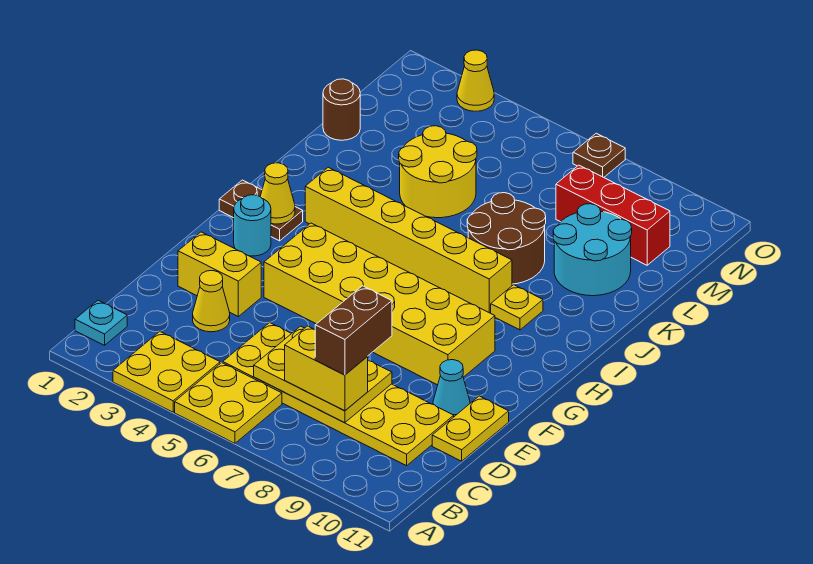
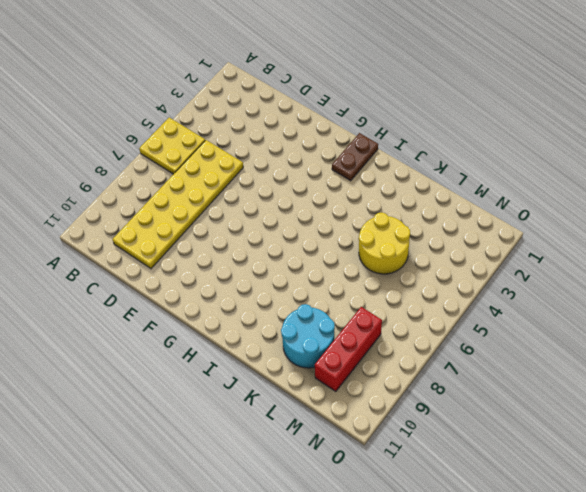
none -> yellow plate A3:B4 level 1
none -> cyan plate B1 level 1
none -> yellow cone D3 level 1

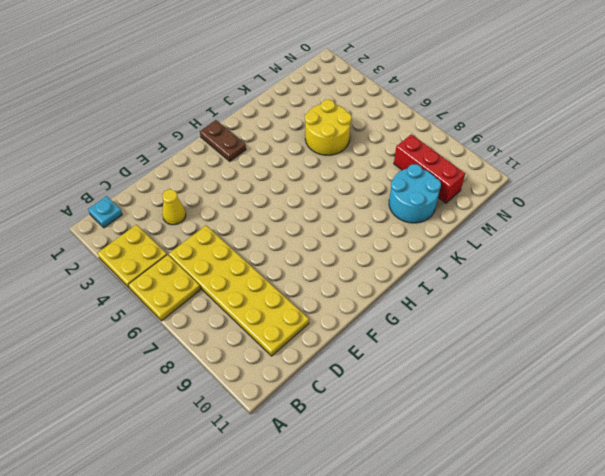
none -> yellow plate D11:E11 level 1
none -> yellow brick E2:E3 level 1
none -> cyan cone E10 level 1

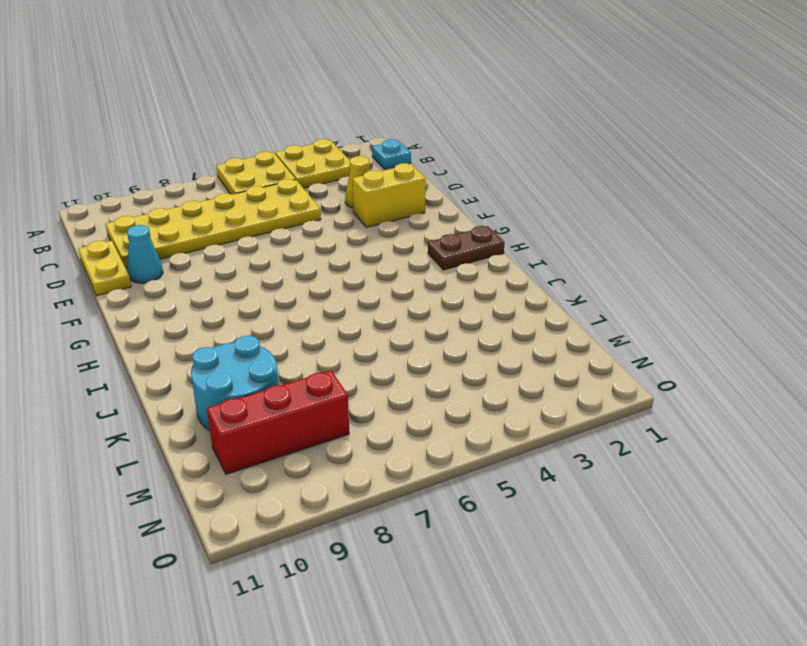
none -> yellow brick F4:G9 level 1
none -> cyan round brick G2 level 1
none -> yellow brick I3:I8 level 1

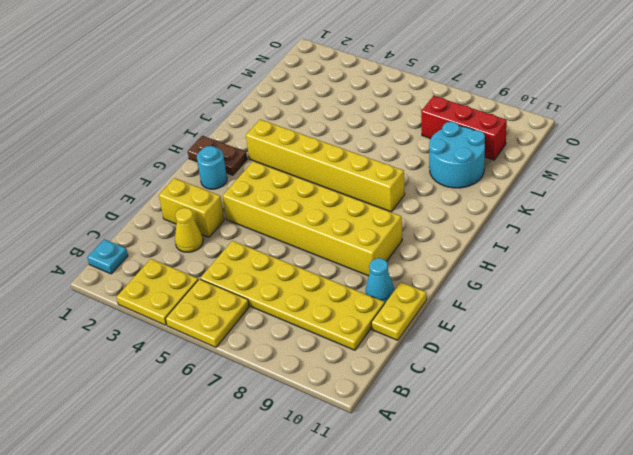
none -> yellow plate I9 level 1
none -> brown round brick J7:K8 level 1
none -> yellow round brick K4:L5 level 1

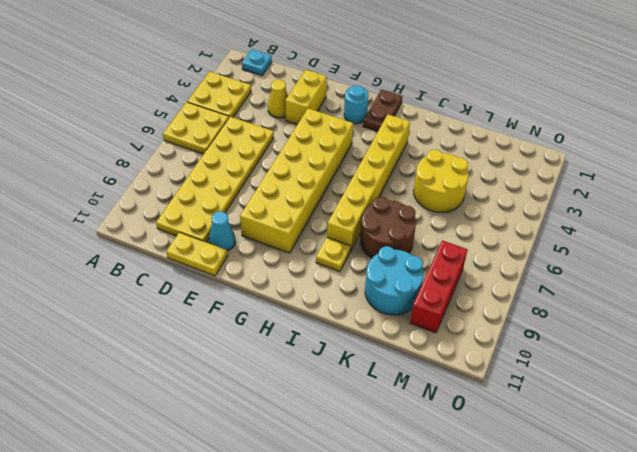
none -> brown round brick L1 level 1
none -> yellow cone O3 level 1
none -> brown plate O7 level 1

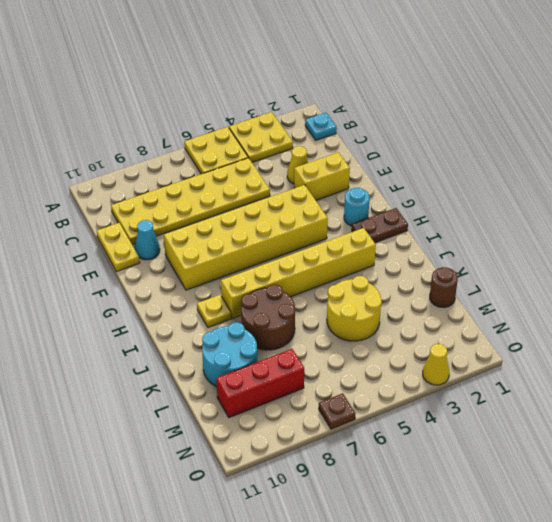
none -> yellow plate C6:D8 level 2
none -> yellow cone H2 level 2
none -> yellow brick C7:C8 level 3

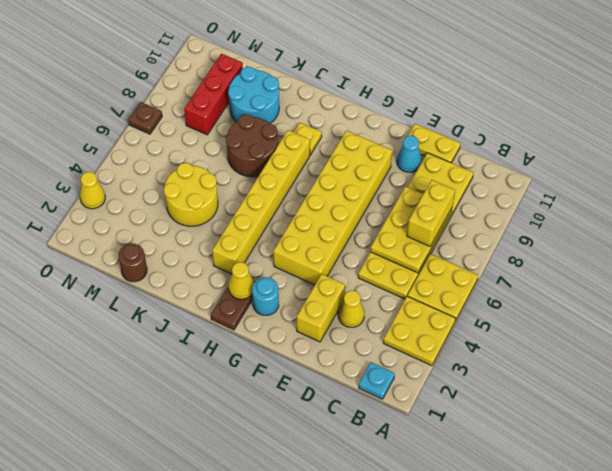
none -> brown brick C8:D8 level 4

